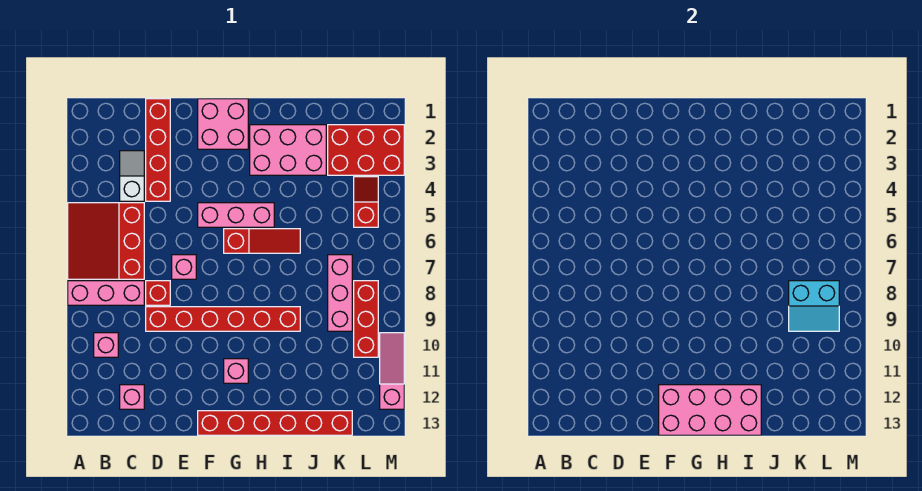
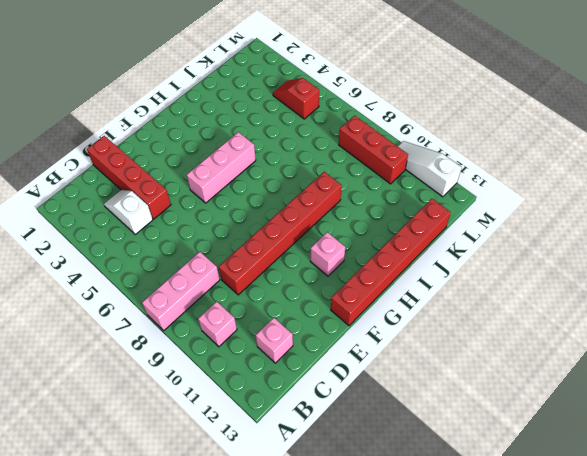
white slope M10:M12 level 1 top 12 -> pink slope M10:M12 level 1 top 12
none -> red slope A5:C7 level 1 top C
none -> red brick D8 level 1
none -> pink brick E7 level 1

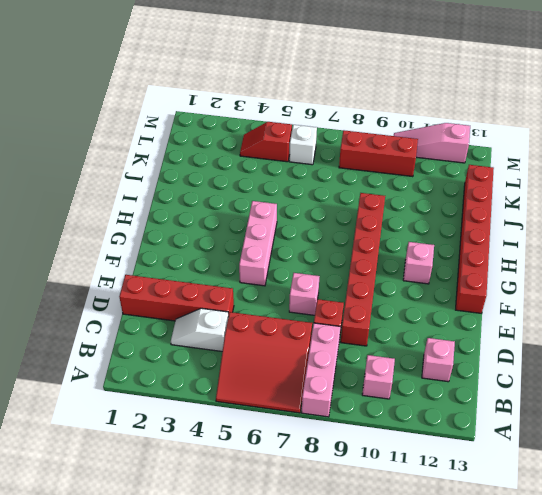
white brick L6 level 1 -> none
none -> pink brick F1:G2 level 1
none -> red slope G6:I6 level 1 top G
none -> pink brick H2:J3 level 1

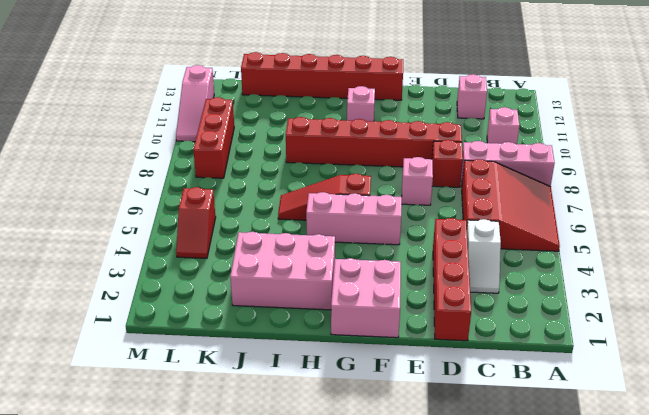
none -> red brick K2:M3 level 1
none -> pink brick K7:K9 level 1
none -> pink brick F12:I13 level 2

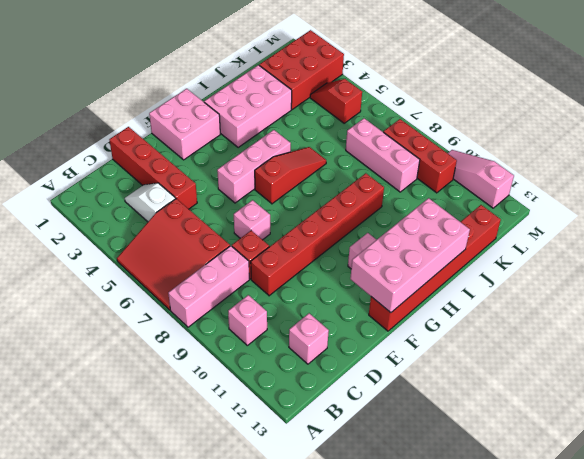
none -> cyan slope K8:L9 level 2 top 8

